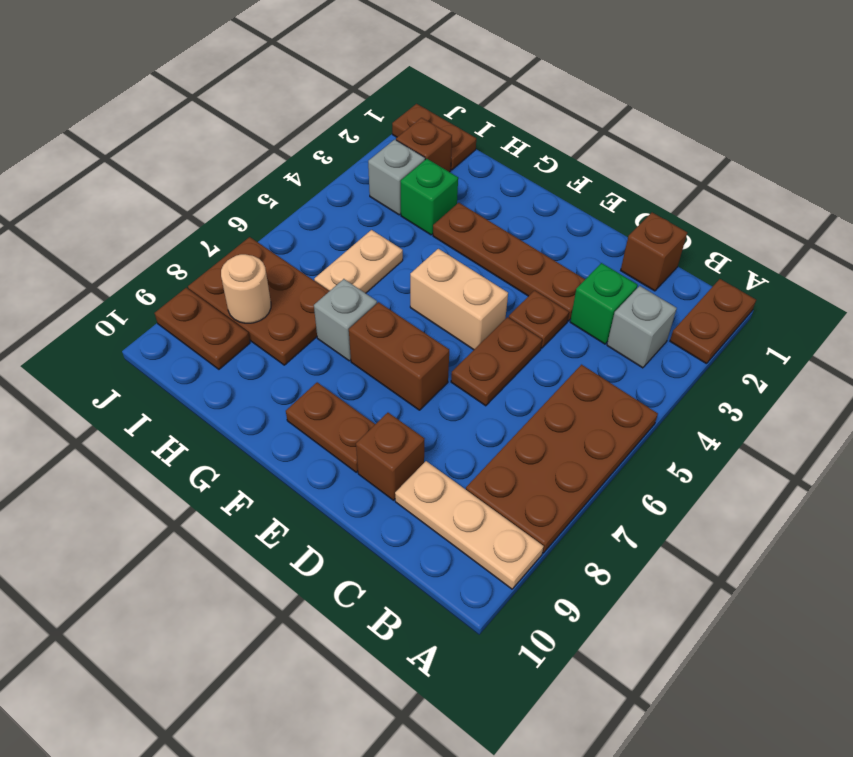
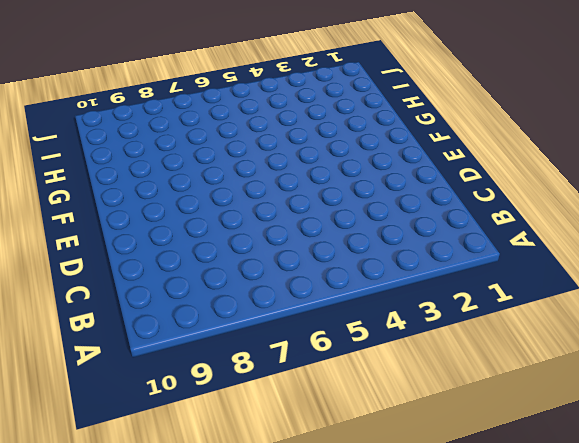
none -> brown plate A1:A2 level 1
none -> brown plate A5:B8 level 1
none -> tan plate A9:C9 level 1

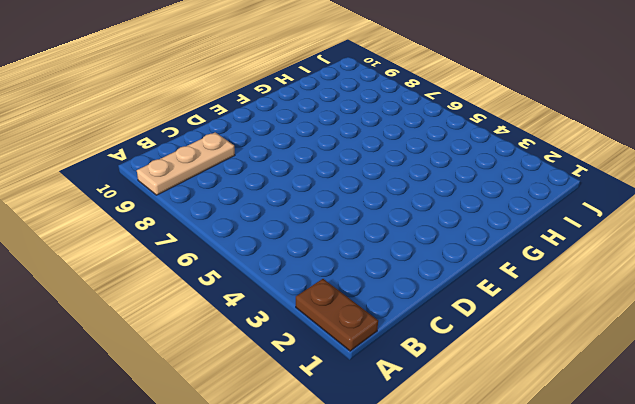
none -> brown plate A5:B8 level 1
none -> grey brick B3 level 1
none -> brown brick C1 level 1

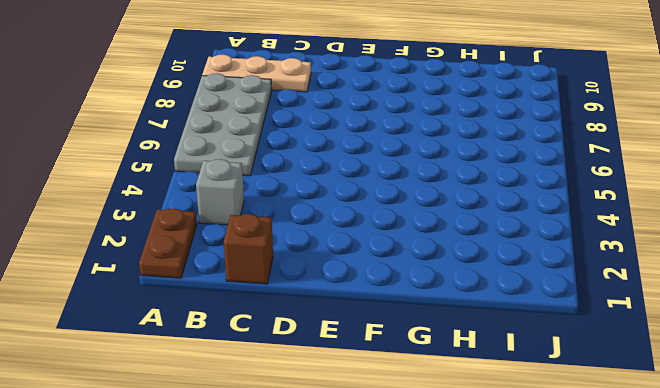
grey plate A5:B8 level 1 -> brown plate A5:B8 level 1
none -> green brick C3 level 1
none -> brown plate D3:G3 level 1
none -> brown plate D4 level 1

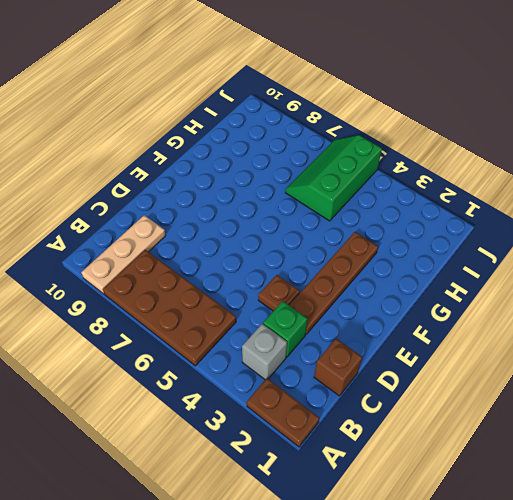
green slope H5:J6 level 1 top 5 -> tan plate H5:H6 level 1
none -> brown plate D5:D6 level 1
none -> brown brick D9 level 1
none -> tan brick E5:F5 level 1

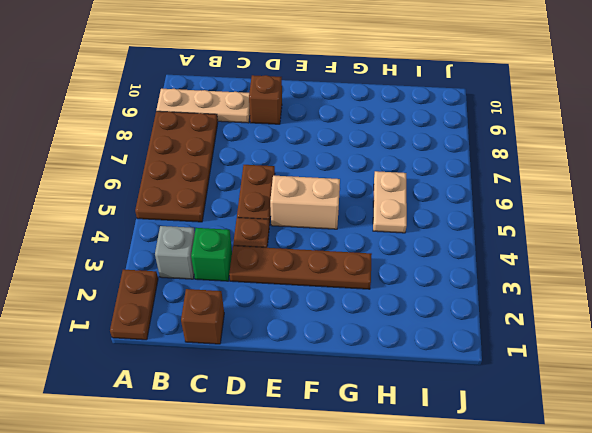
none -> brown brick E7:F7 level 1
none -> brown plate E9:F9 level 1
none -> grey brick G7 level 1

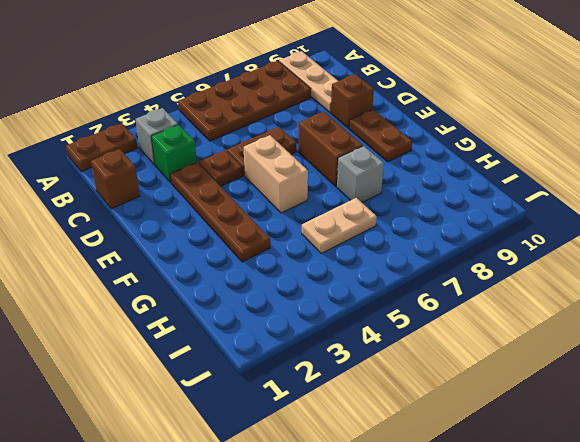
none -> green brick H3 level 1
none -> brown plate H7:J8 level 1
none -> brown plate I1:J1 level 1

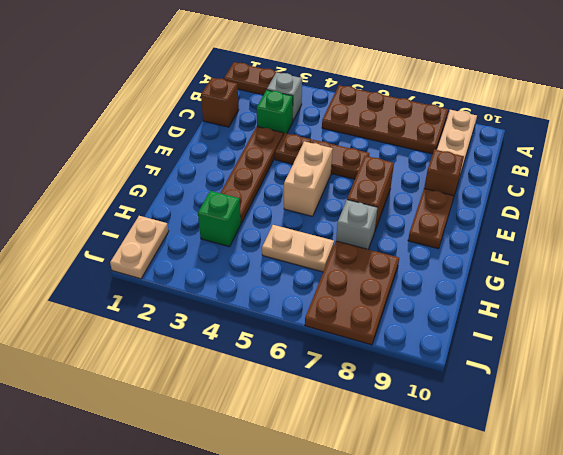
tan plate I1:J1 level 1 -> brown plate I1:J1 level 1
none -> brown brick I2 level 1
none -> grey brick I3 level 1
none -> brown plate I9:J9 level 1

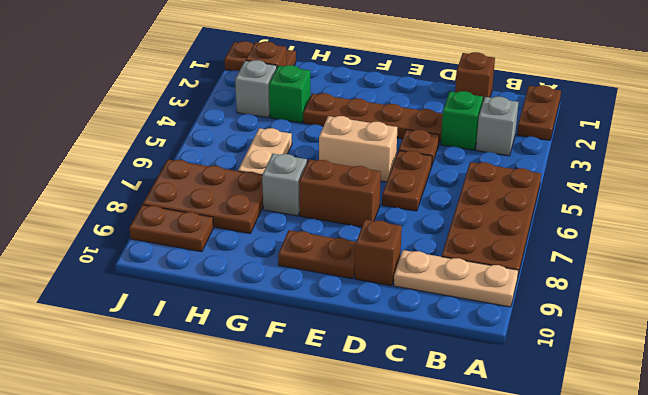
none -> tan round brick I8 level 2

